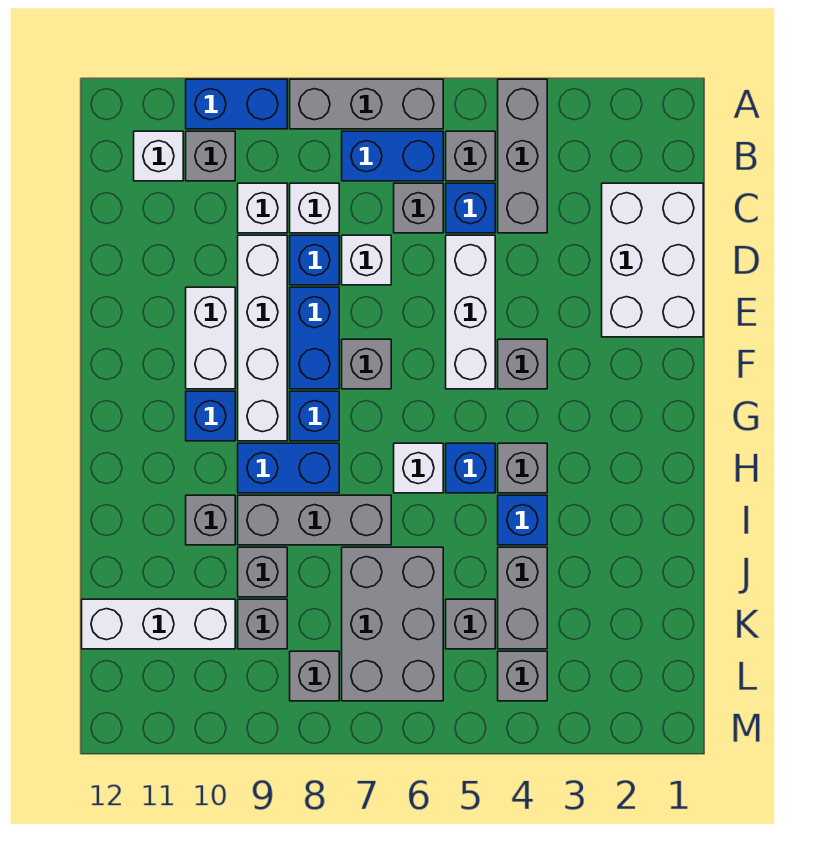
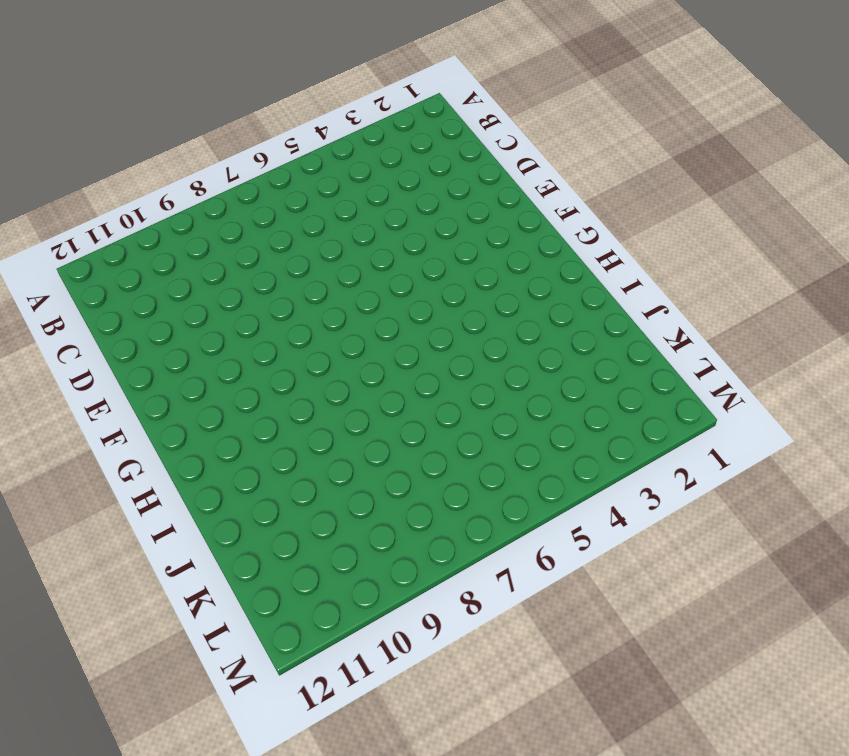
none -> grey brick A4:C4 level 1
none -> grey brick A6:A8 level 1
none -> blue brick A9:A10 level 1
none -> grey brick B5 level 1

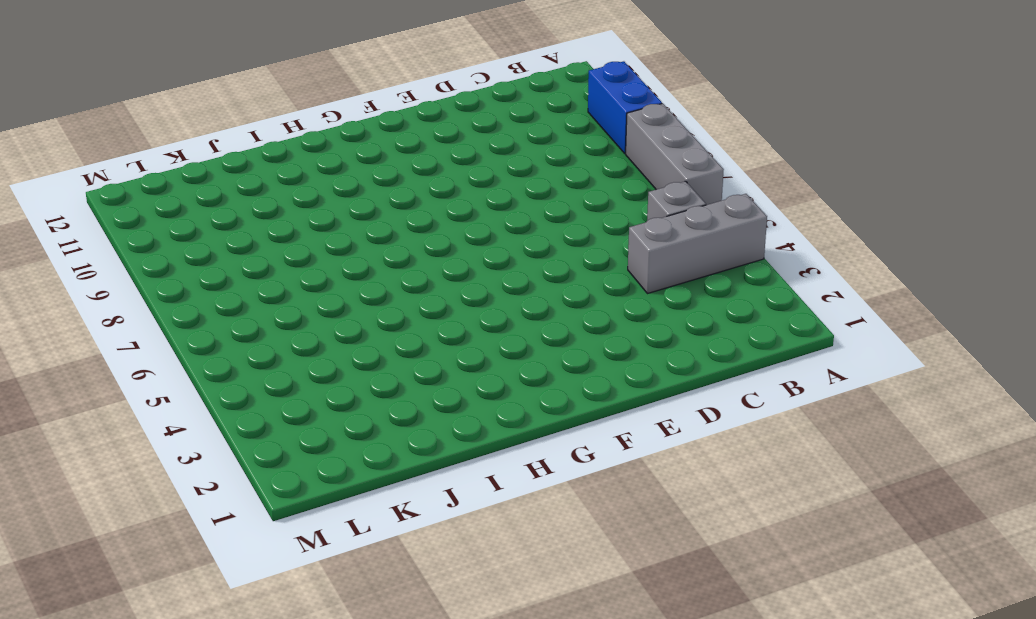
none -> blue brick B6:B7 level 1
none -> grey brick B10 level 1
none -> white brick B11 level 1
none -> white brick C1:E2 level 1

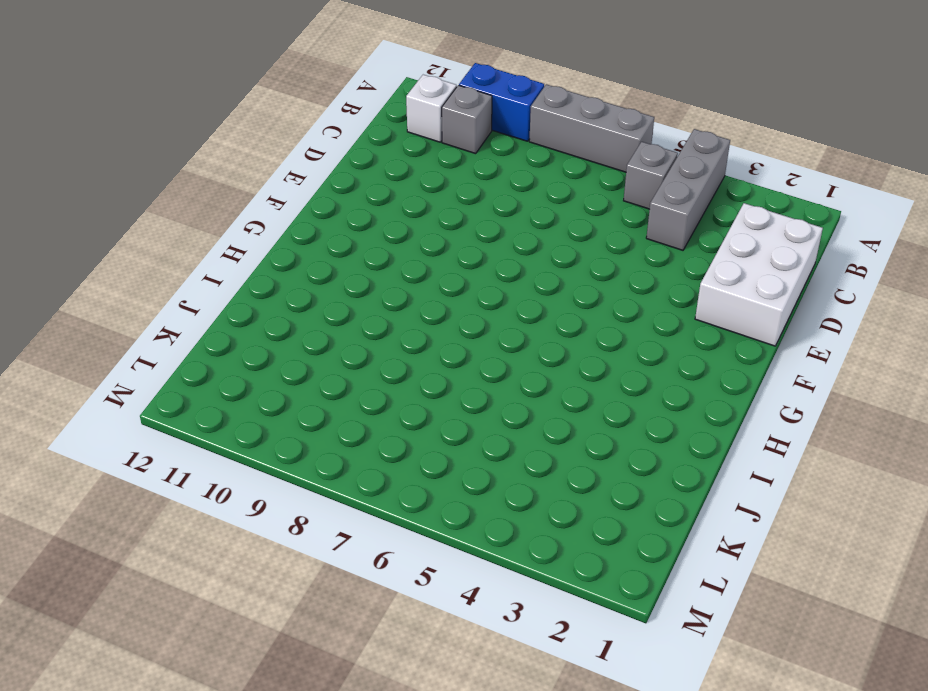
none -> blue brick B6:B7 level 1
none -> blue brick C5 level 1
none -> grey brick C6 level 1
none -> white brick C8 level 1

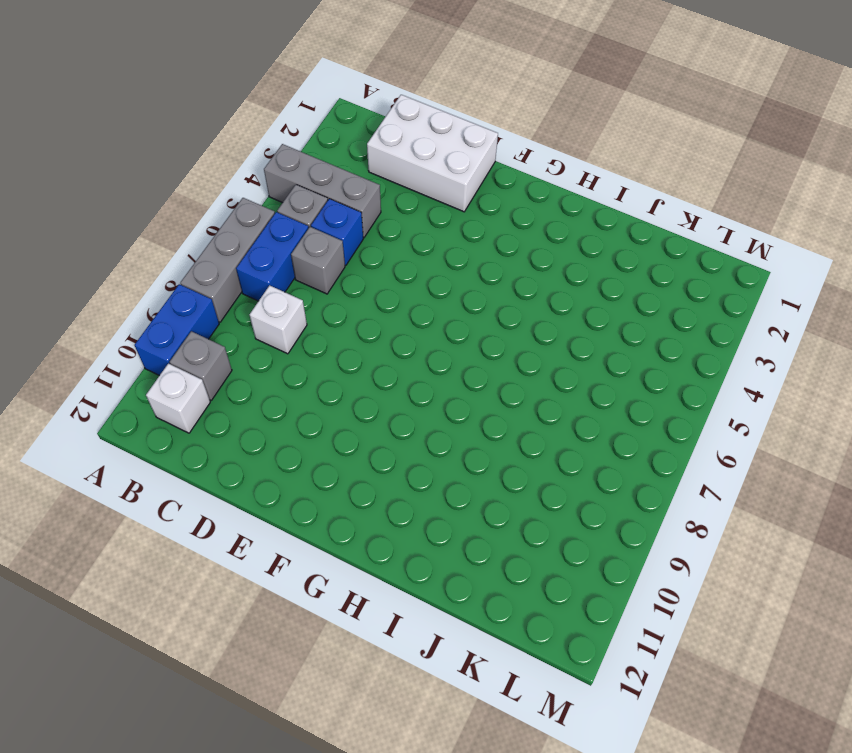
none -> white brick C9 level 1
none -> white brick D5:F5 level 1
none -> white brick D7 level 1
none -> blue brick D8 level 1

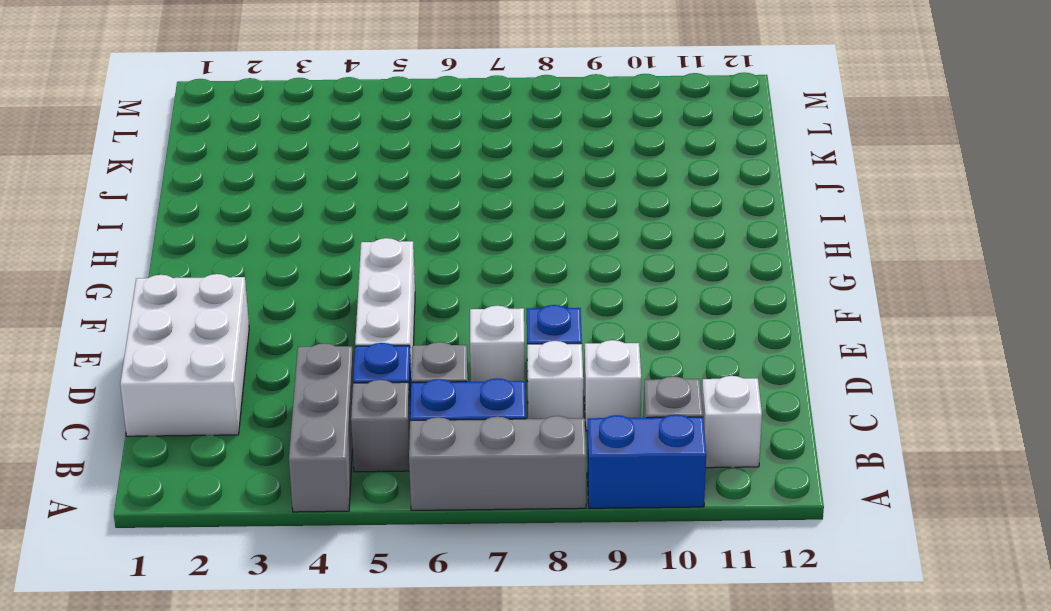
none -> white brick D9:G9 level 1
none -> blue brick E8:F8 level 1
none -> white brick E10:F10 level 1
none -> grey brick F4 level 1

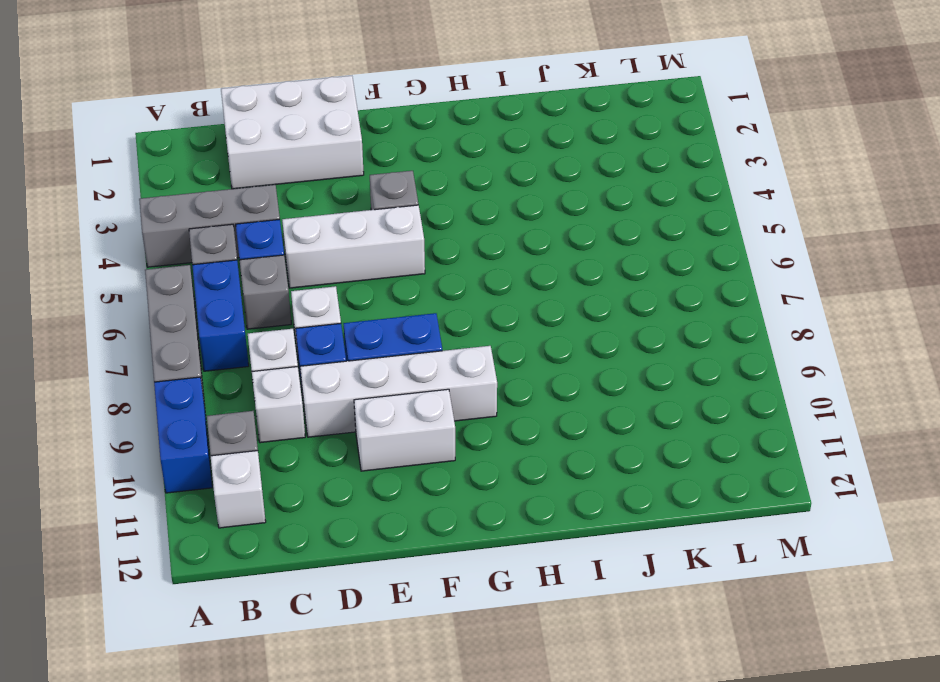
none -> grey brick F7 level 1
none -> blue brick G8 level 1
none -> blue brick G10 level 1
none -> grey brick H4 level 1

